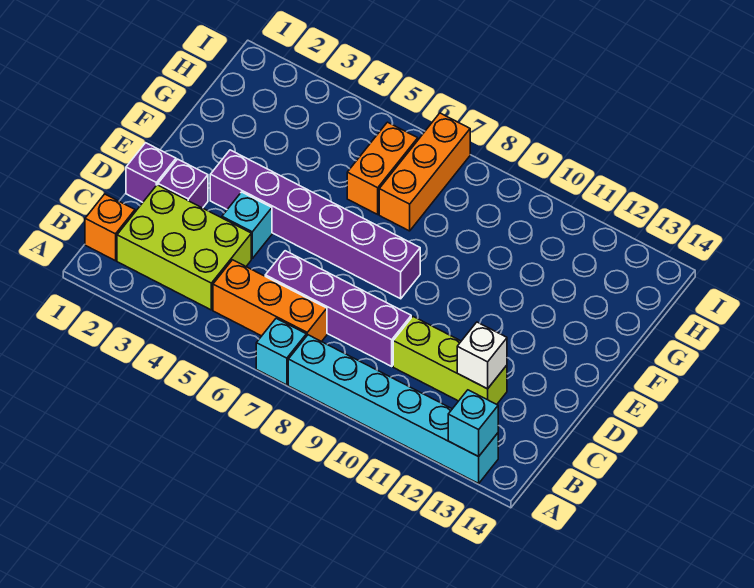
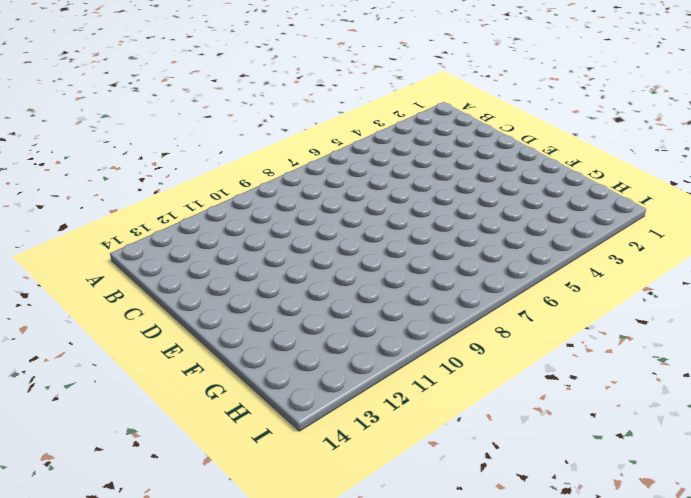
none -> cyan brick A7 level 1
none -> cyan brick A8:A13 level 1
none -> orange brick B1 level 1

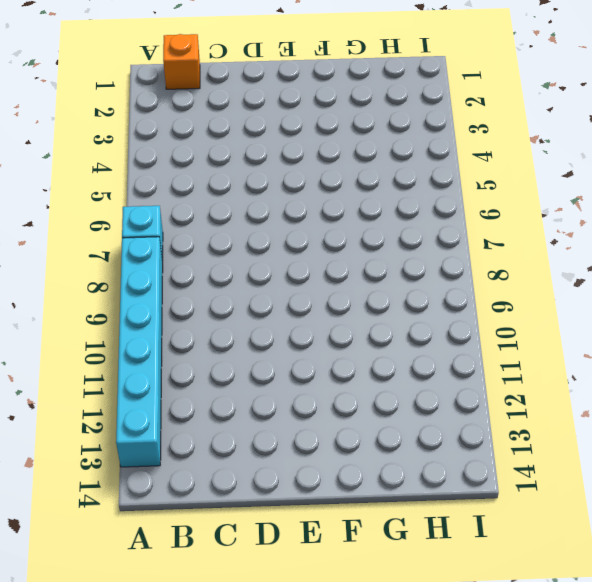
none -> lime brick B2:C4 level 1
none -> orange brick B5:B7 level 1
none -> purple brick C6:C9 level 1

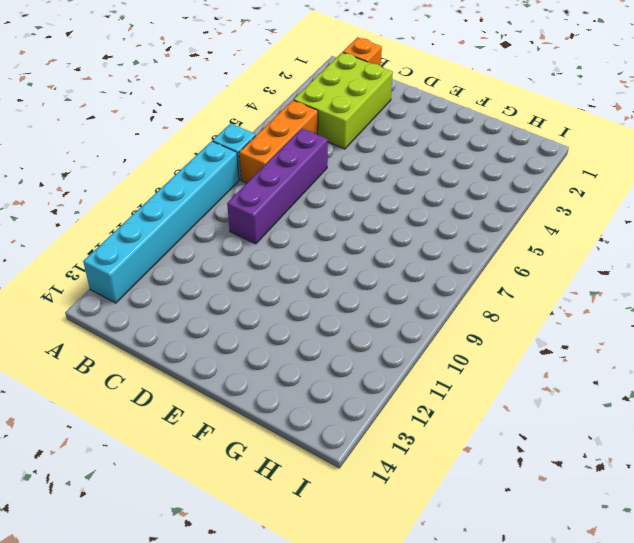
none -> lime brick C10:C12 level 1
none -> purple brick D1 level 1
none -> purple brick D2 level 1

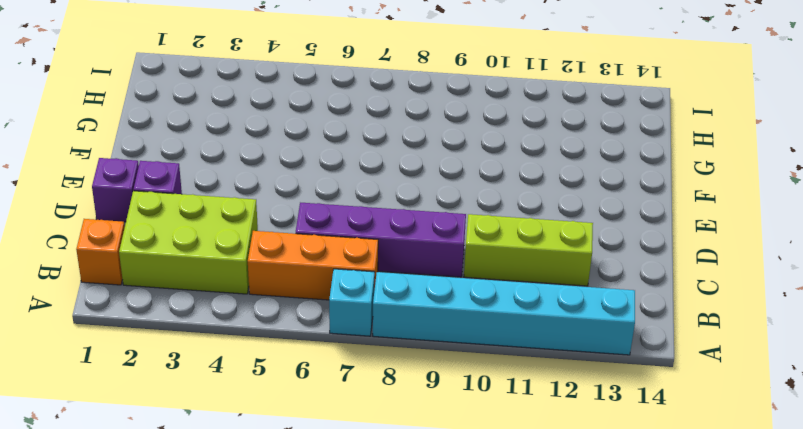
none -> cyan brick D4 level 1
none -> purple brick E3:E8 level 1
none -> orange brick G6:H6 level 1

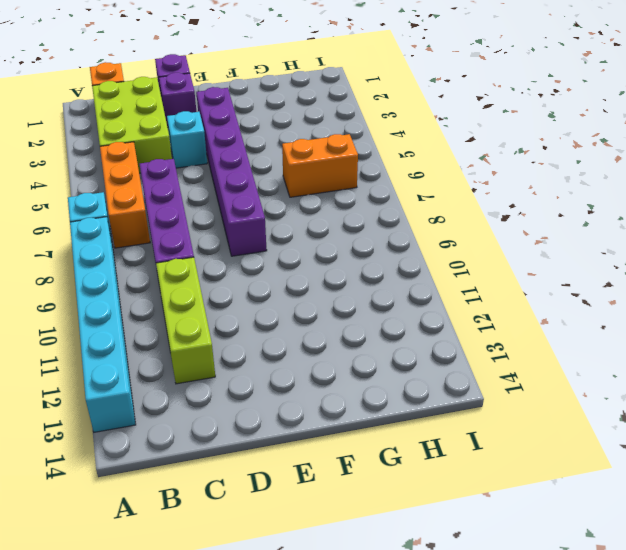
none -> orange brick G7:I7 level 1
none -> cyan brick A13 level 2
none -> white brick C12 level 2

